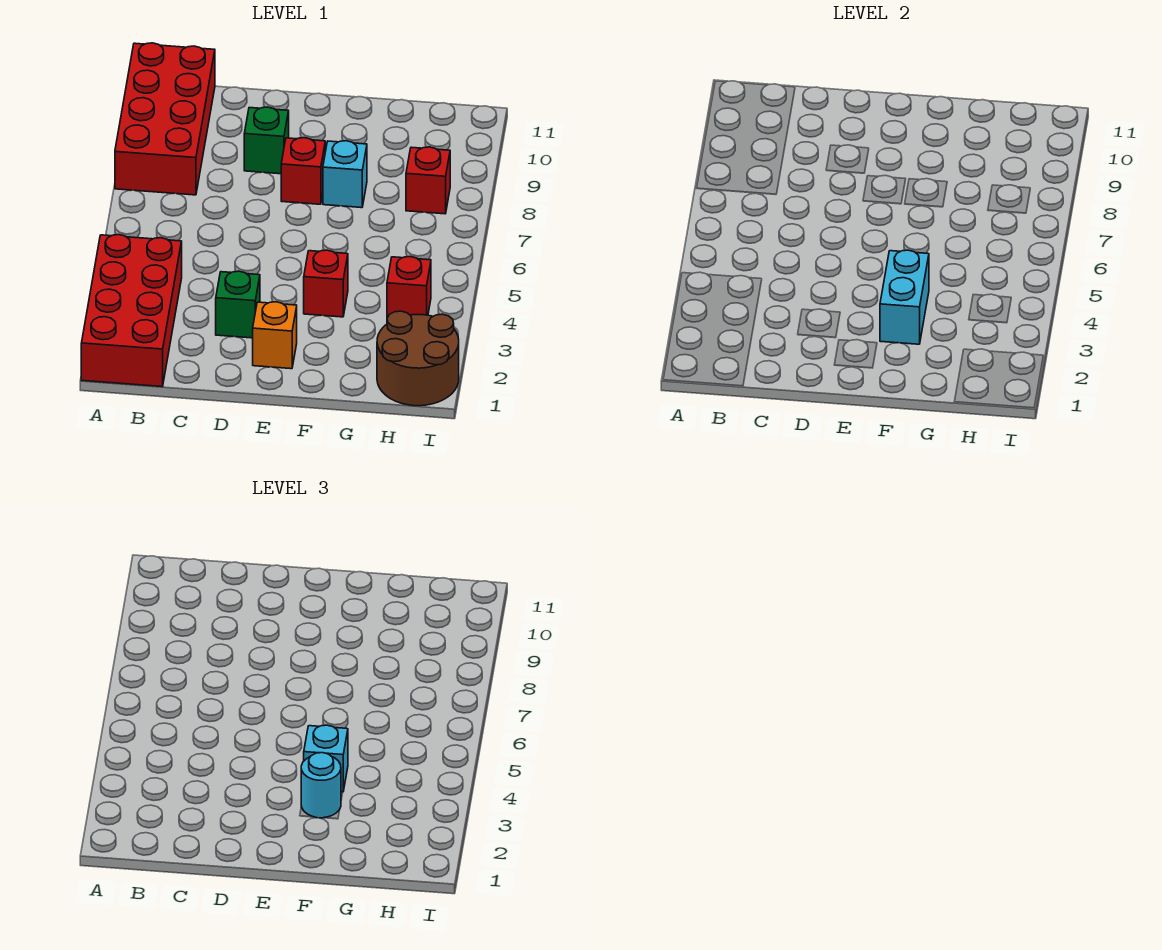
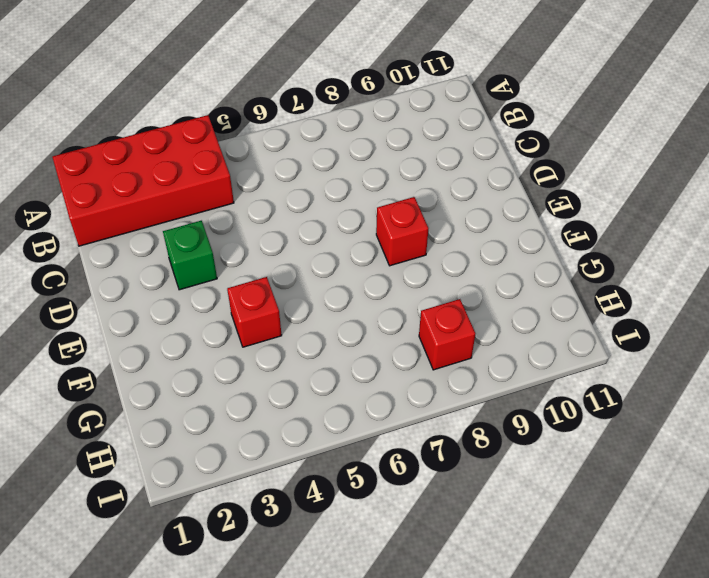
none -> red brick A8:B11 level 1
none -> green brick D9 level 1
none -> orange brick E2 level 1

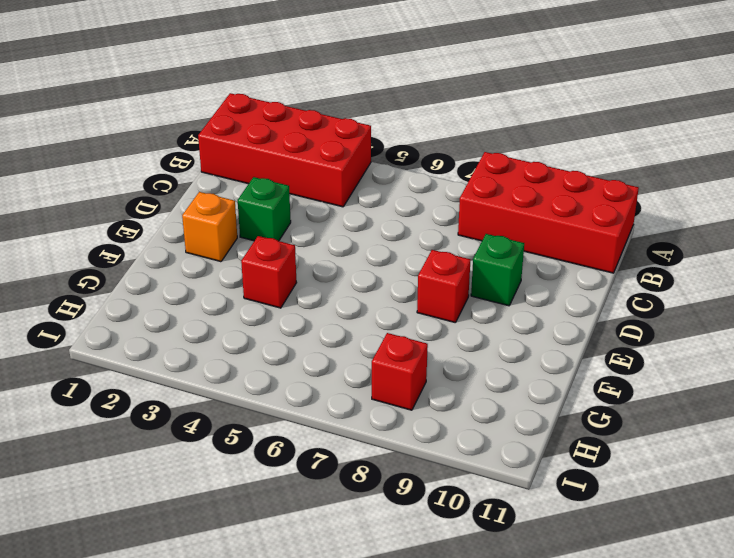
none -> cyan brick F8 level 1
none -> brown round brick H1:I2 level 1
none -> red brick H4 level 1

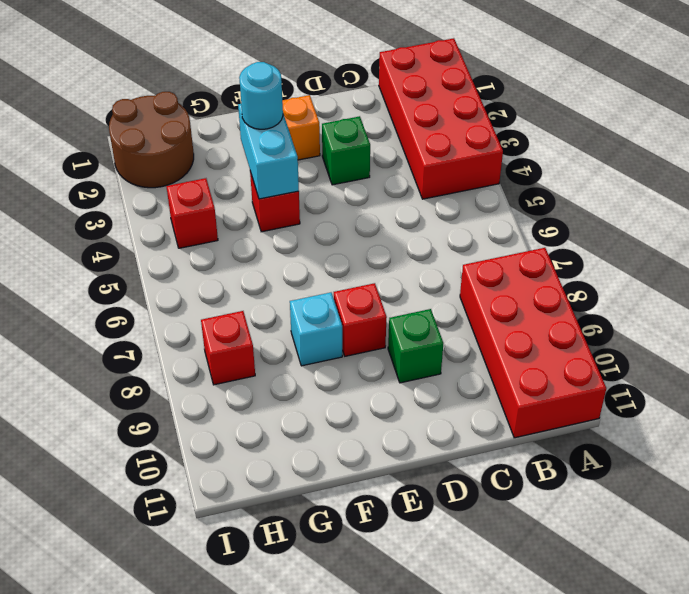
none -> cyan brick F4 level 3

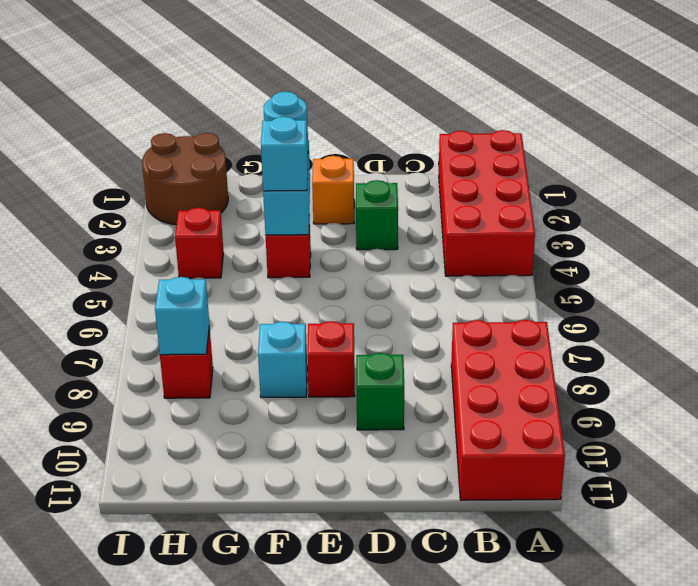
cyan brick H8 level 2 -> none

